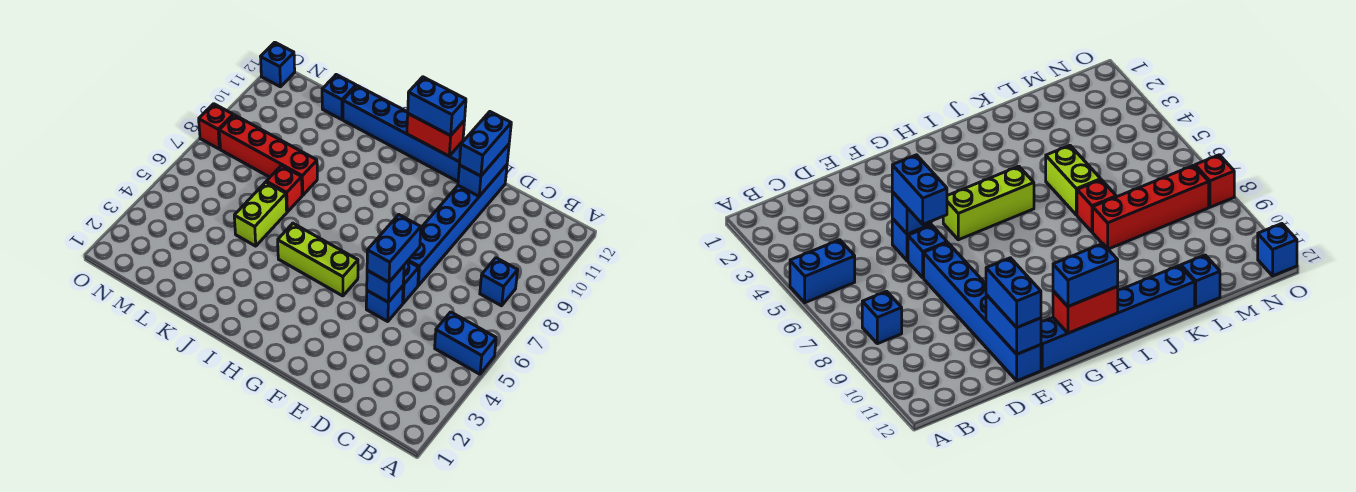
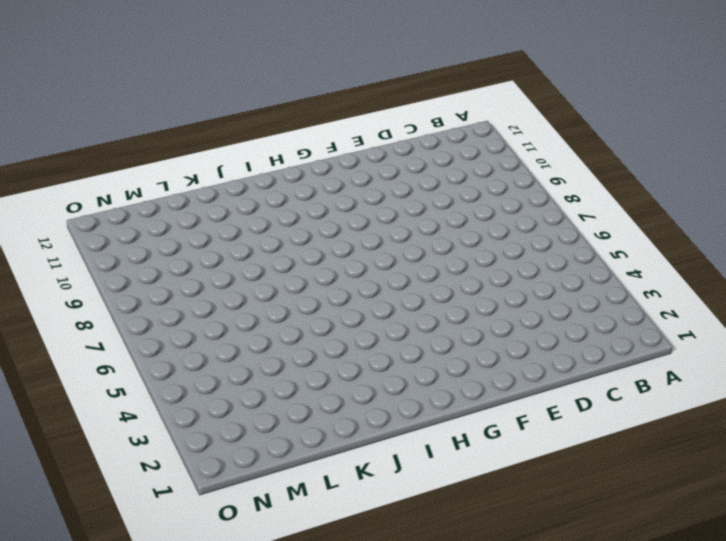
none -> blue brick A5:B5 level 1
none -> blue brick B8 level 1
none -> blue brick E5 level 1

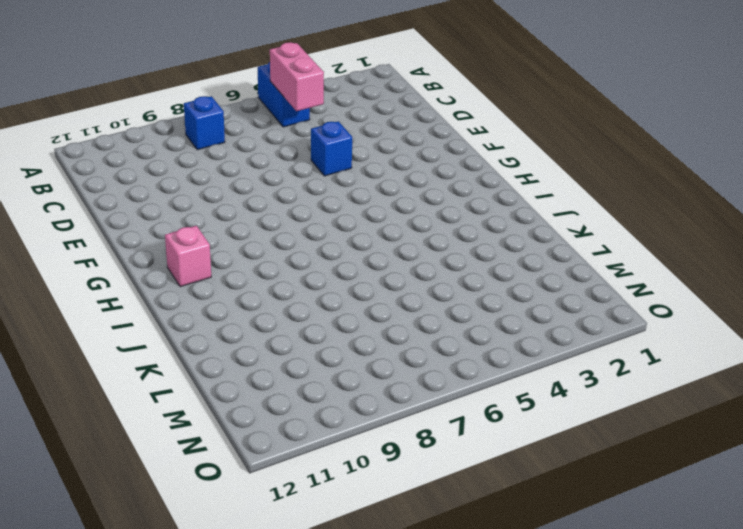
pink brick B5:C5 level 2 -> none
pink brick H11 level 1 -> none
none -> blue brick E6 level 1
none -> blue brick E7:E12 level 1
none -> blue brick F12:K12 level 1

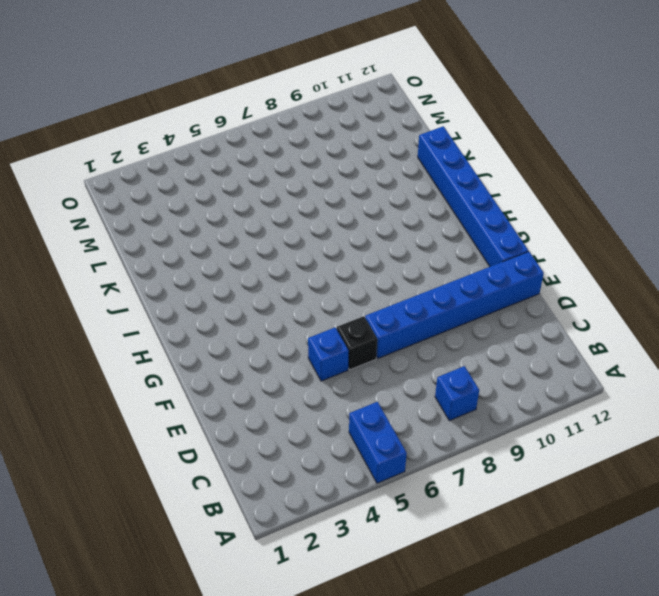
black brick E6 level 1 -> blue brick E6 level 1
none -> lime brick G5:I5 level 1
none -> lime brick K5:K6 level 1
none -> red brick K7 level 1

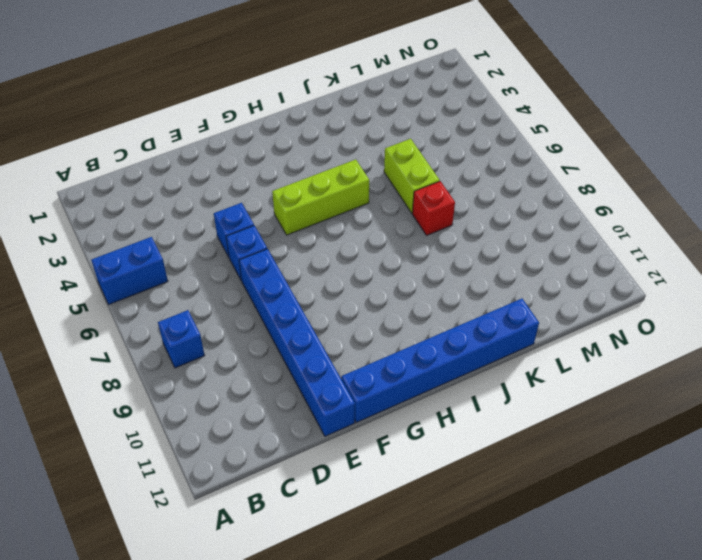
none -> red brick K8:N8 level 1
none -> blue brick L12 level 1
none -> red brick O8 level 1

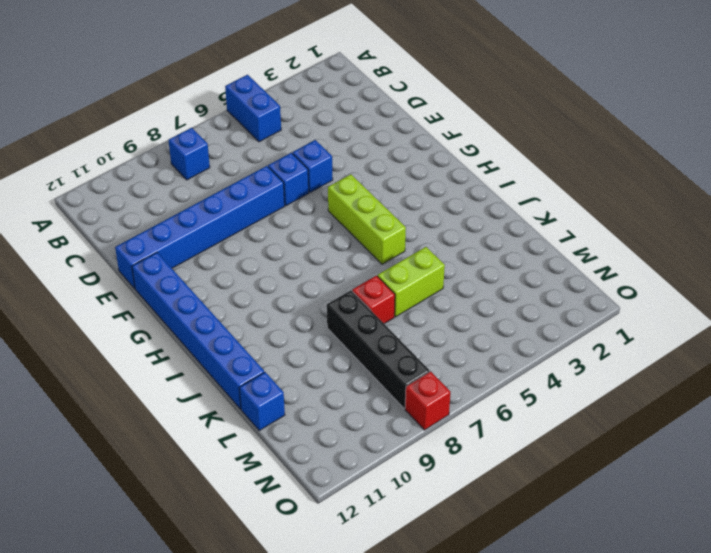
black brick K8:N8 level 1 -> red brick K8:N8 level 1
none -> blue brick O12 level 1
none -> blue brick E5 level 2
none -> blue brick E11:E12 level 2

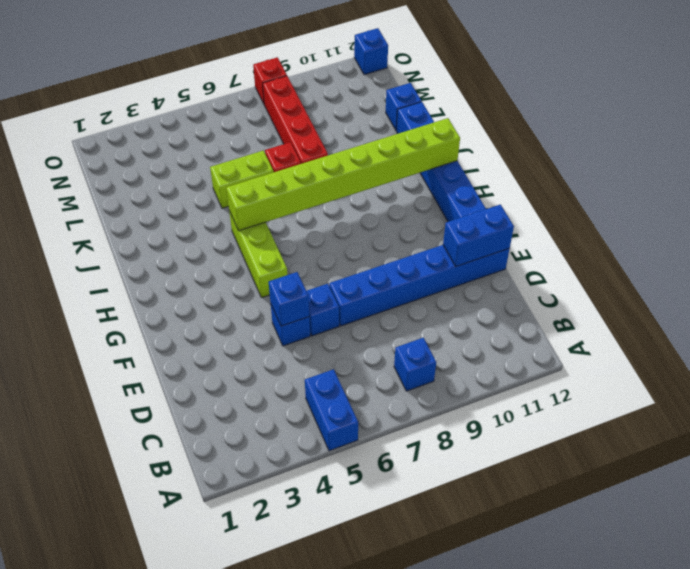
lime brick I5:I12 level 2 -> none
none -> red brick G12:H12 level 2
none -> blue brick E5:E6 level 3
none -> blue brick E11:E12 level 3

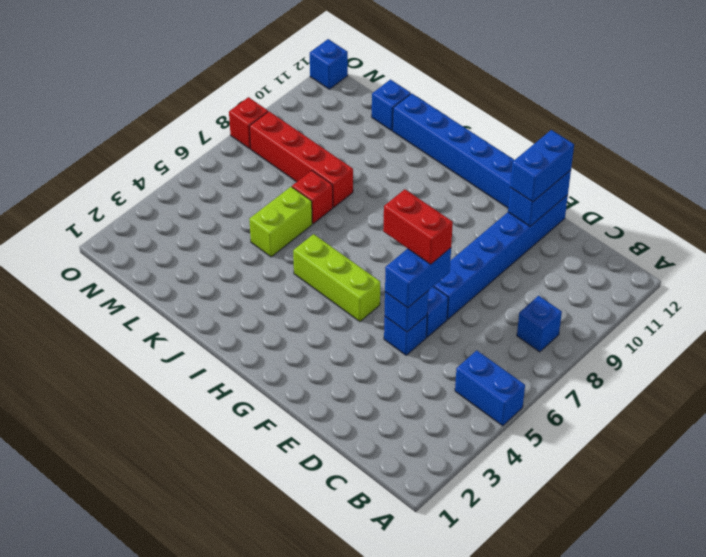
red brick E6:F6 level 4 -> red brick G12:H12 level 2
none -> blue brick G12:H12 level 3

